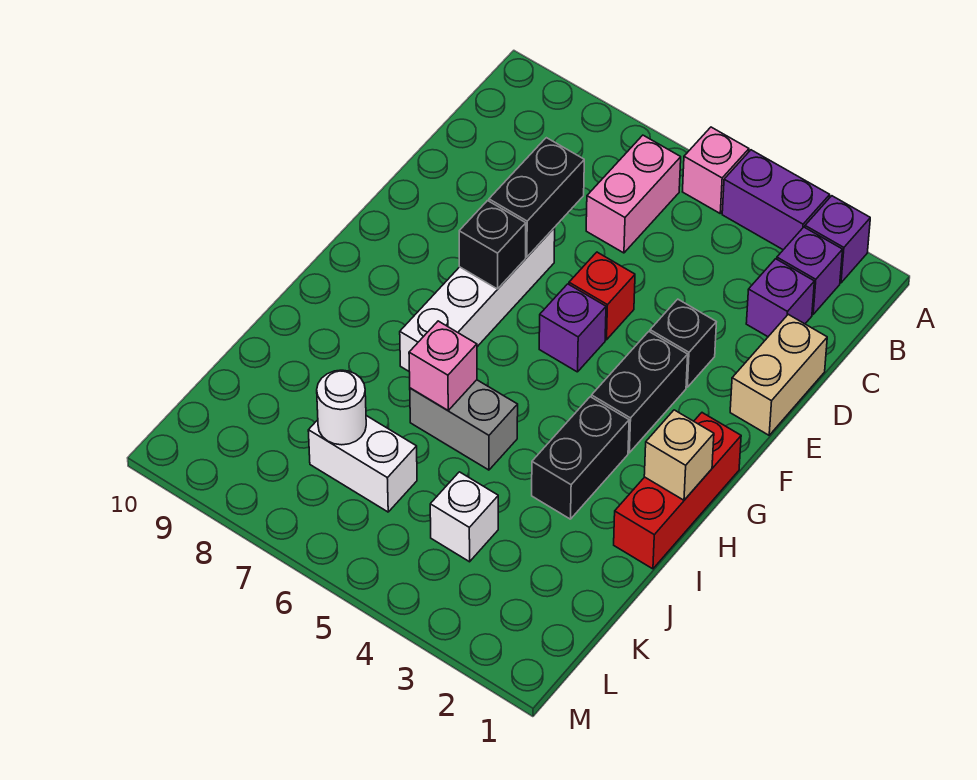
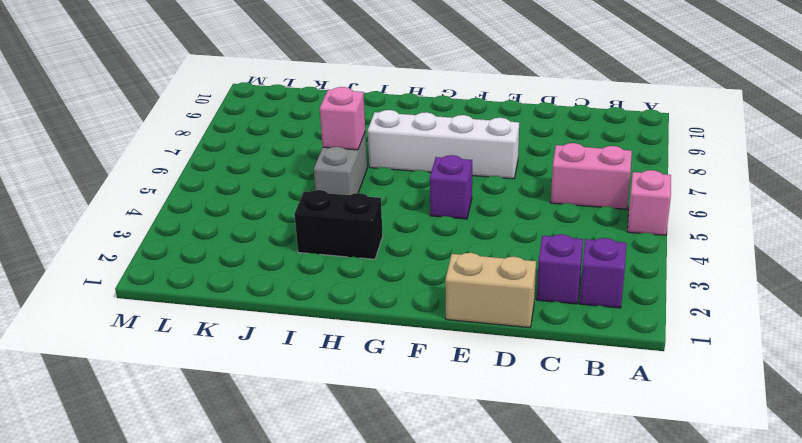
none -> purple brick A2 level 1
none -> purple brick A3:A4 level 1
none -> black brick E3 level 1

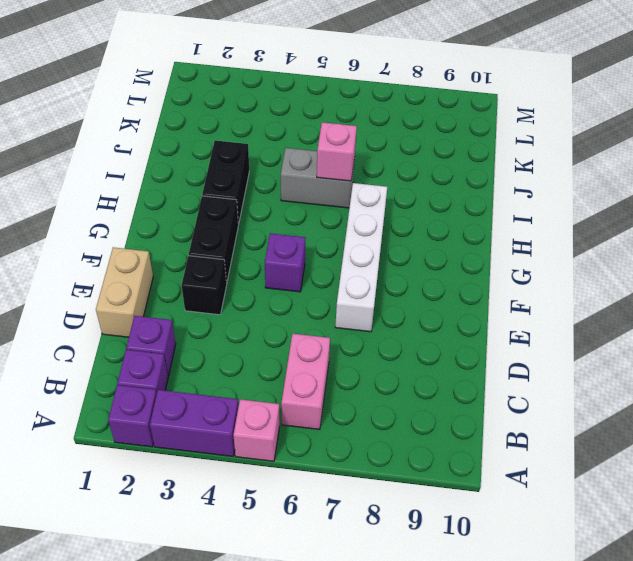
none -> red brick E5 level 1
none -> red brick G1:I1 level 1
none -> white brick K4 level 1

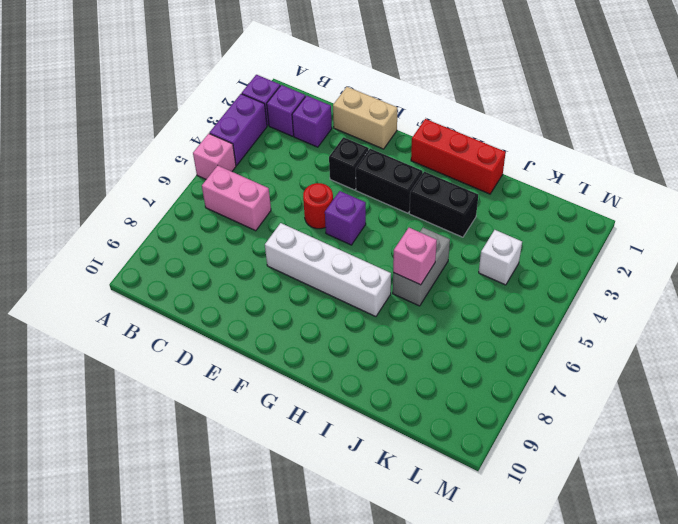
red round brick E5 level 1 -> red brick E5 level 1
none -> white brick K6:K7 level 1
none -> black brick D7:E7 level 2
none -> black brick F7 level 2

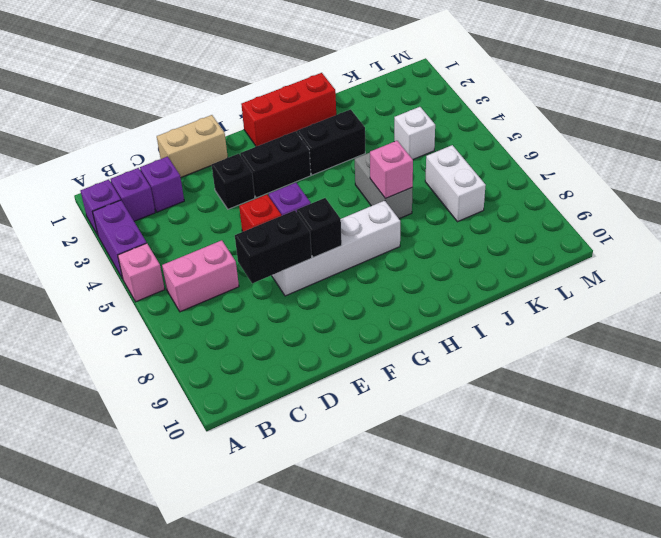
none -> tan brick H1 level 2
none -> white round brick K7 level 2

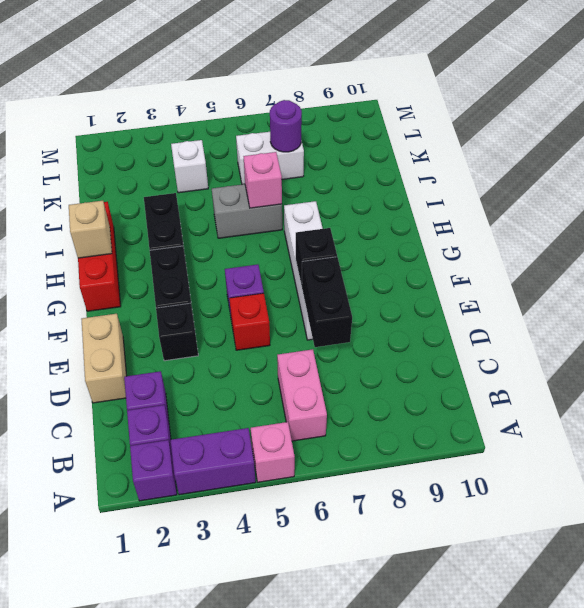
purple round brick K7 level 2 -> white round brick K7 level 2

